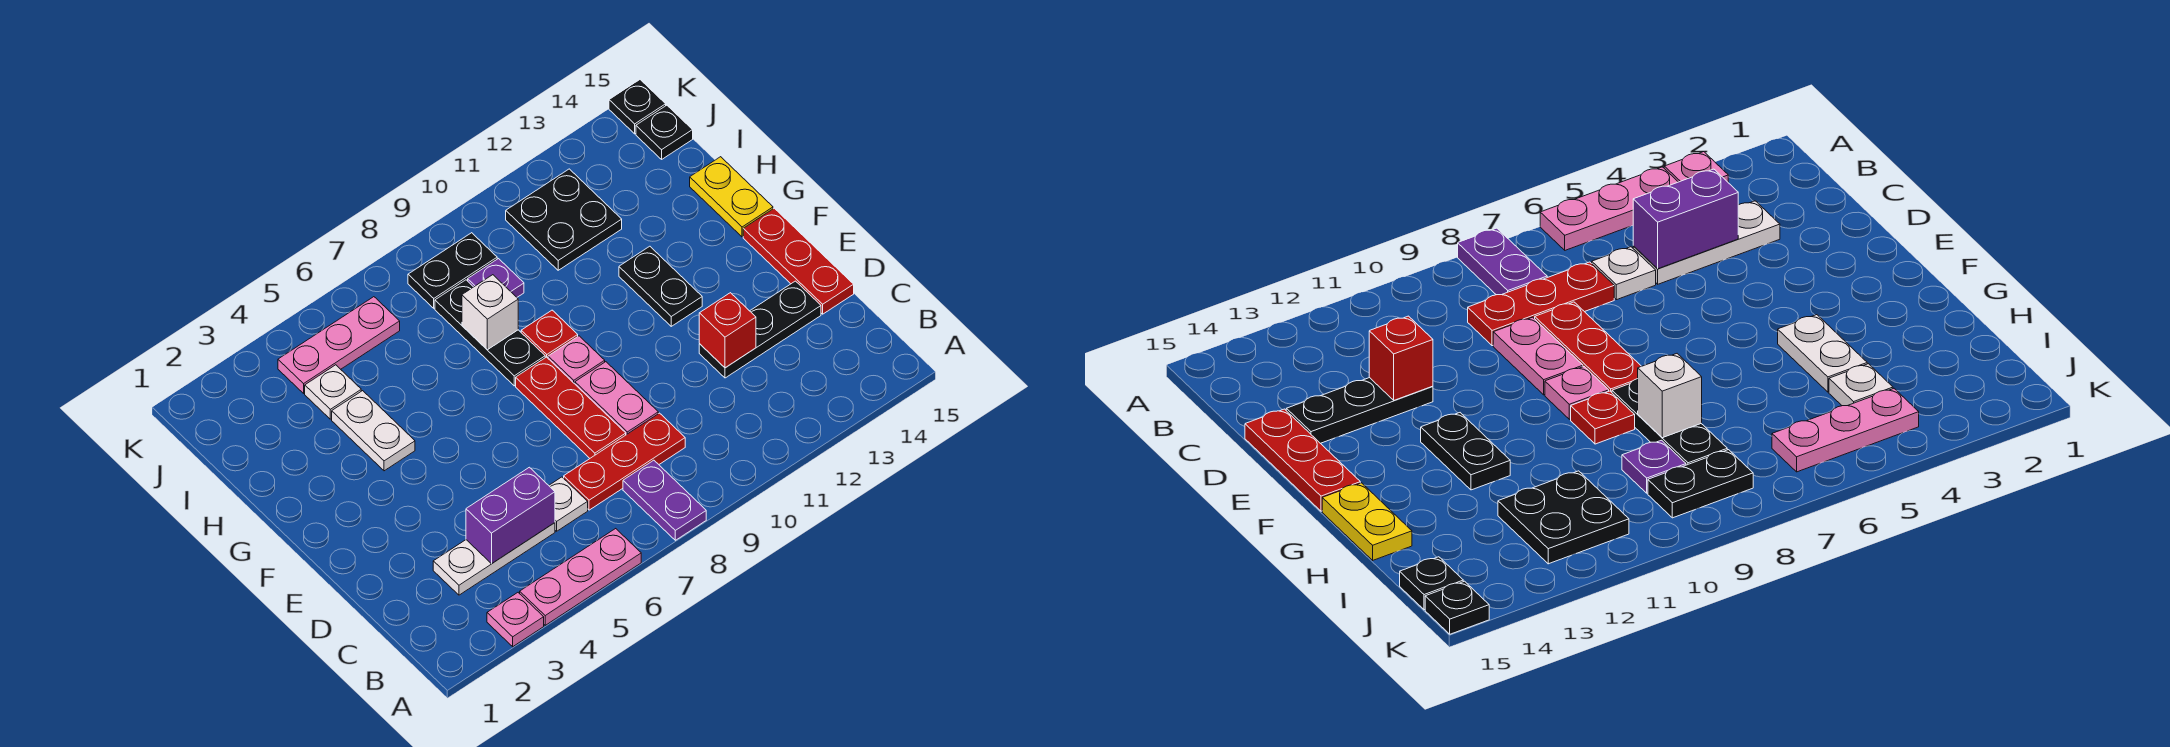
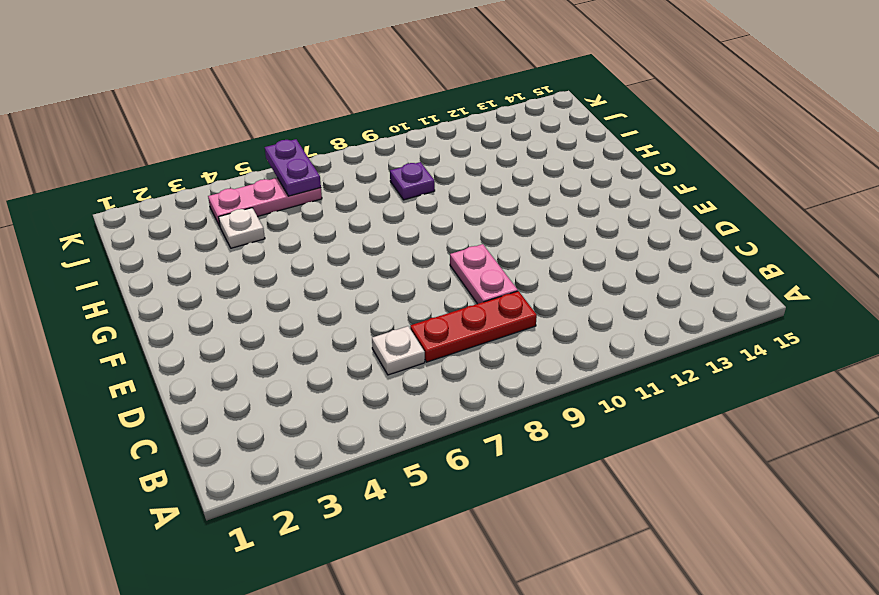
purple plate J6:K6 level 2 -> purple plate A8:B8 level 1
none -> pink plate A3 level 1
none -> pink plate A4:A6 level 1
none -> white plate C3:C5 level 1

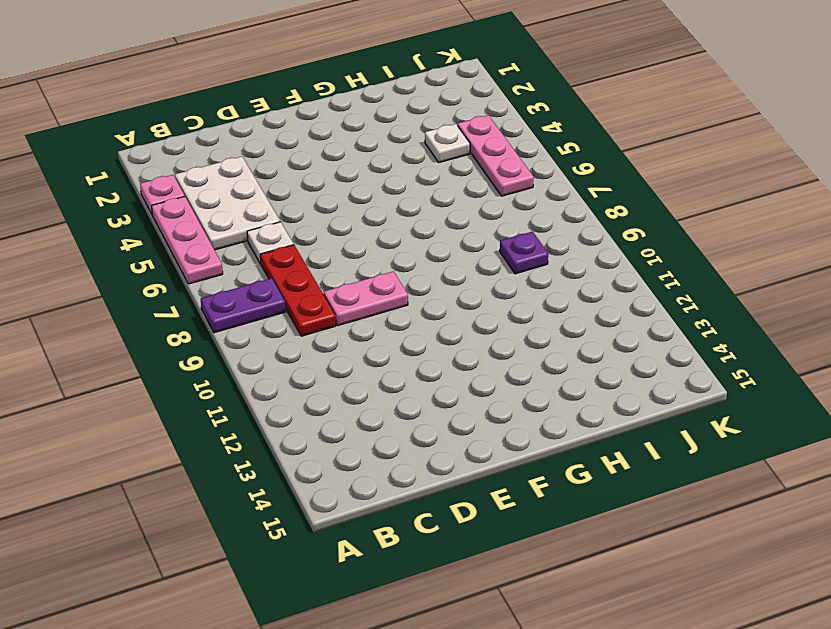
white plate B3:C5 level 1 -> white plate C3:C5 level 1
none -> red plate D8:F8 level 1
none -> black plate D12:D14 level 1
none -> red plate D15:F15 level 1

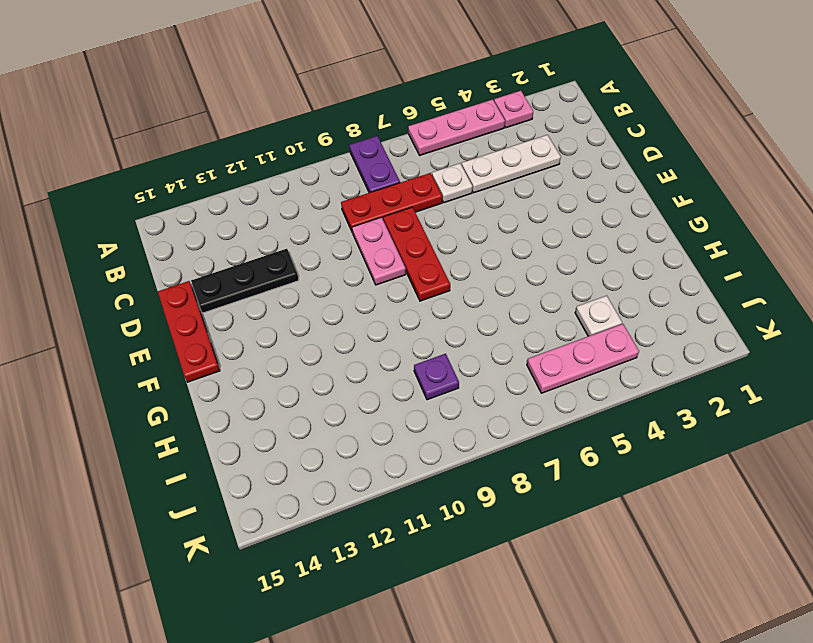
none -> pink plate F9 level 1
none -> black plate F12:G12 level 1
none -> white plate G4:H4 level 1

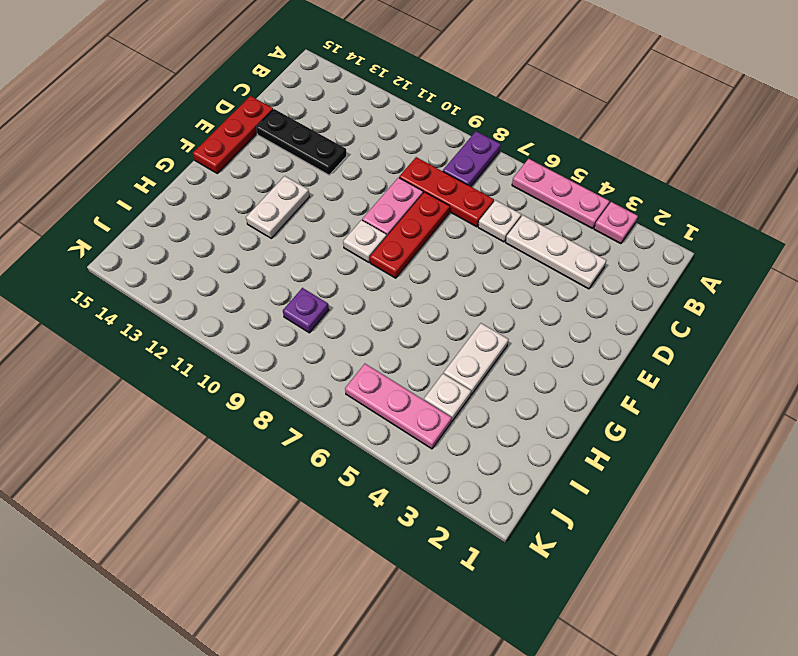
white plate F9 level 1 -> pink plate F9 level 1
white plate F12:G12 level 1 -> black plate F12:G12 level 1
none -> black plate G8:I8 level 1
none -> red plate G9 level 1
none -> yellow plate G15:H15 level 1

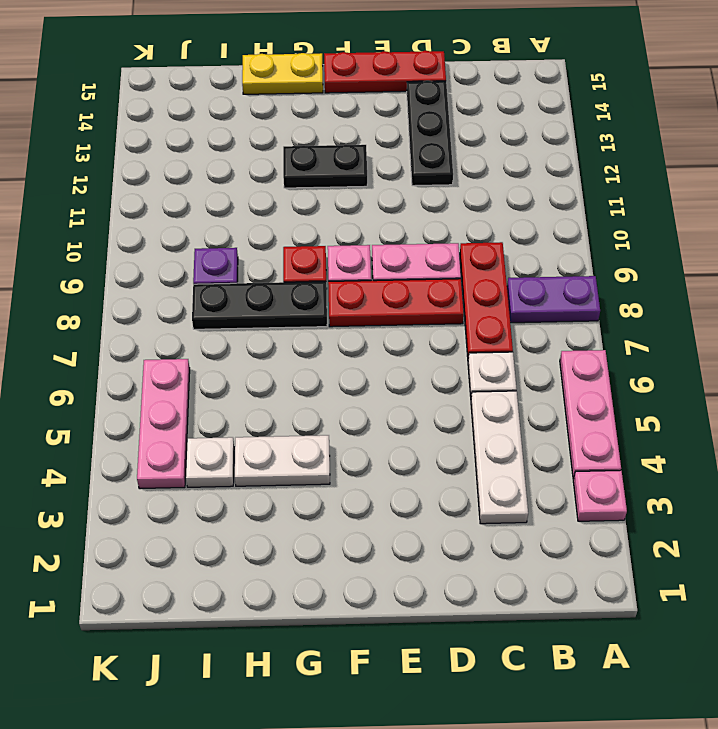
none -> black plate I11:J12 level 1
none -> black plate J8:J9 level 1
none -> black plate J15 level 1

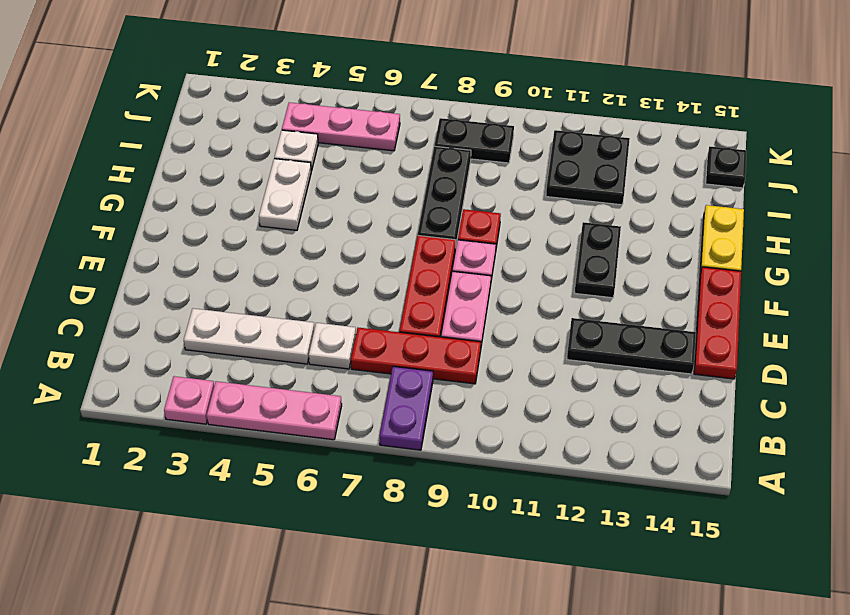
none -> purple plate I9 level 1
none -> black plate K15 level 1
none -> purple brick C4:C5 level 2

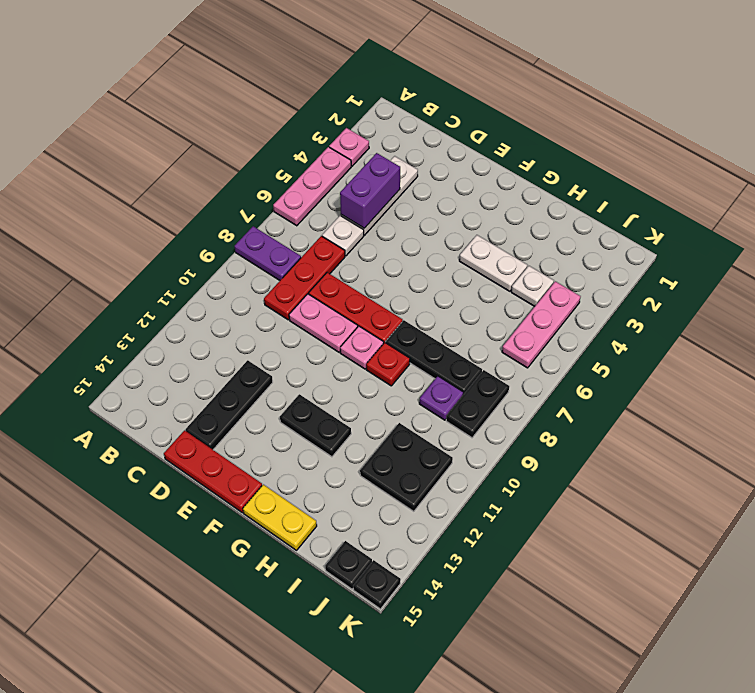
none -> red brick D12 level 2
none -> white brick H8 level 2

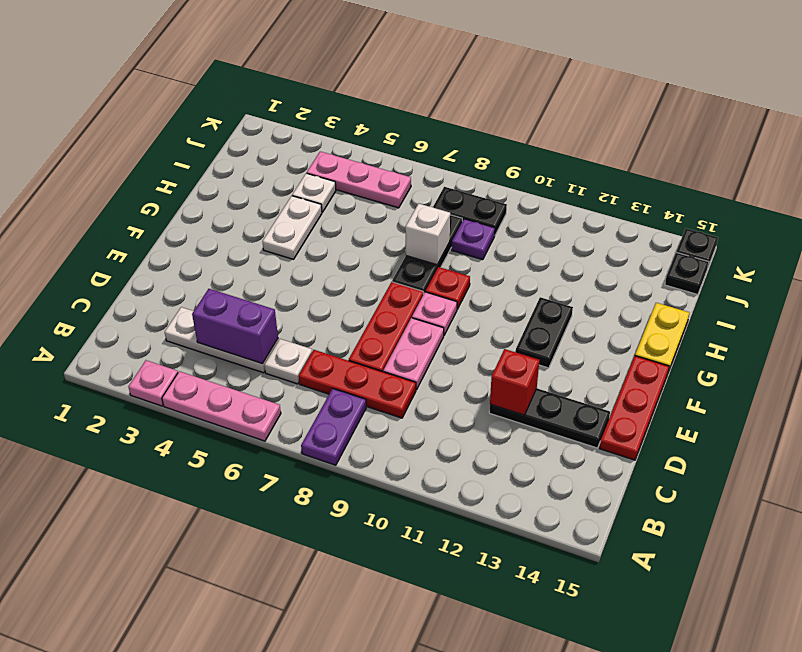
none -> black plate I11:J12 level 1

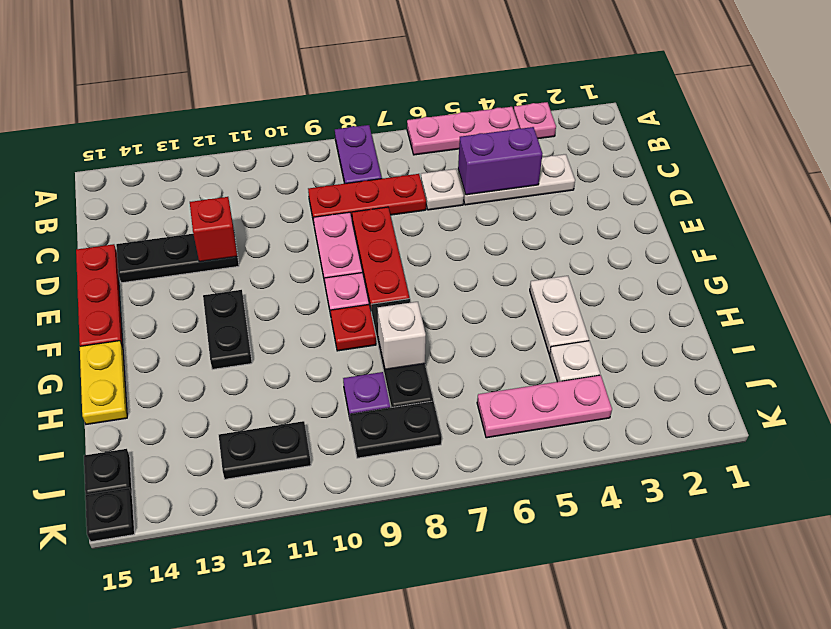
black plate J11:J12 level 1 -> black plate I11:J12 level 1

